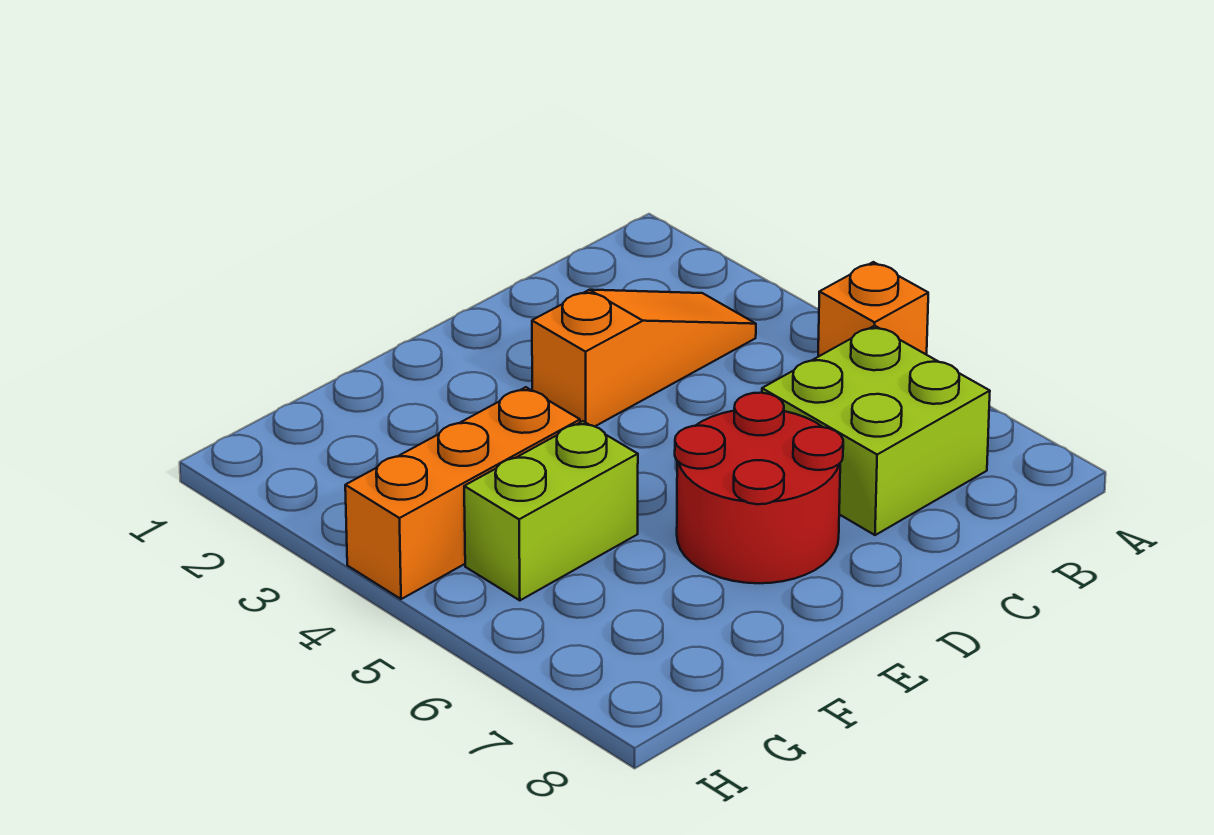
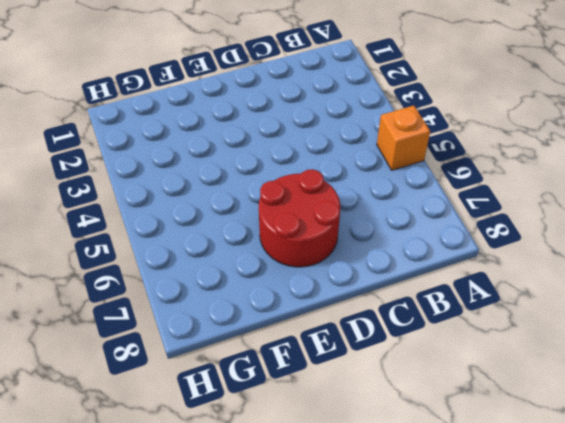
none -> orange slope B3:D3 level 1 top D
none -> lime brick B6:C7 level 1

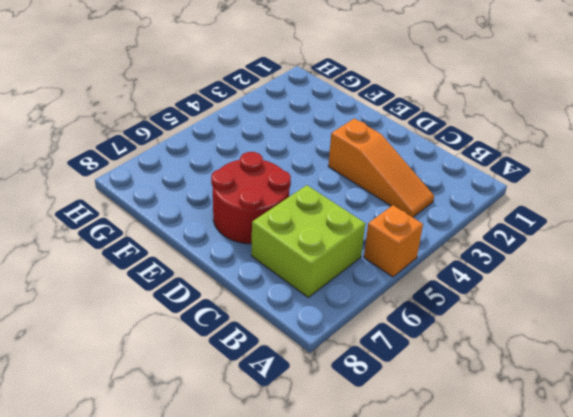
none -> orange brick F4:H4 level 1
none -> lime brick F5:G5 level 1

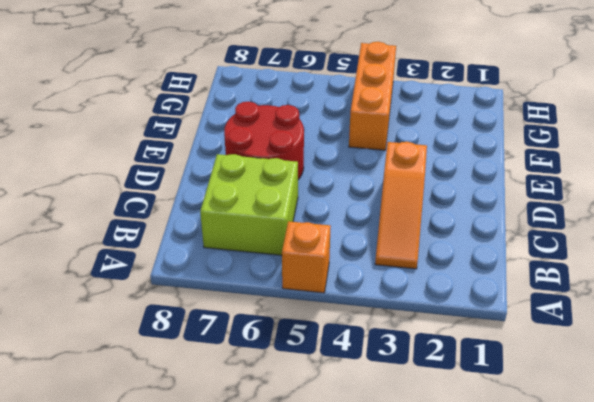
none -> lime brick F5:G5 level 1

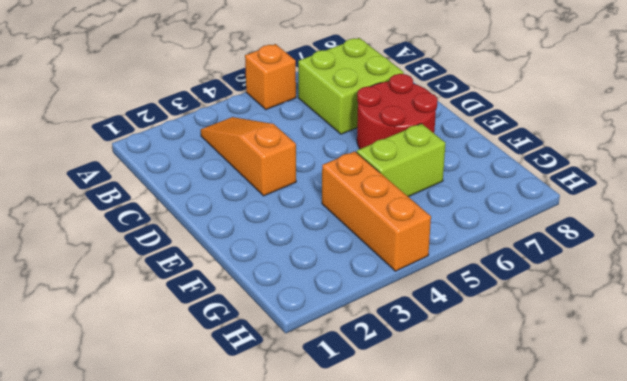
lime brick F5:F6 level 1 -> lime brick F5:G5 level 1

